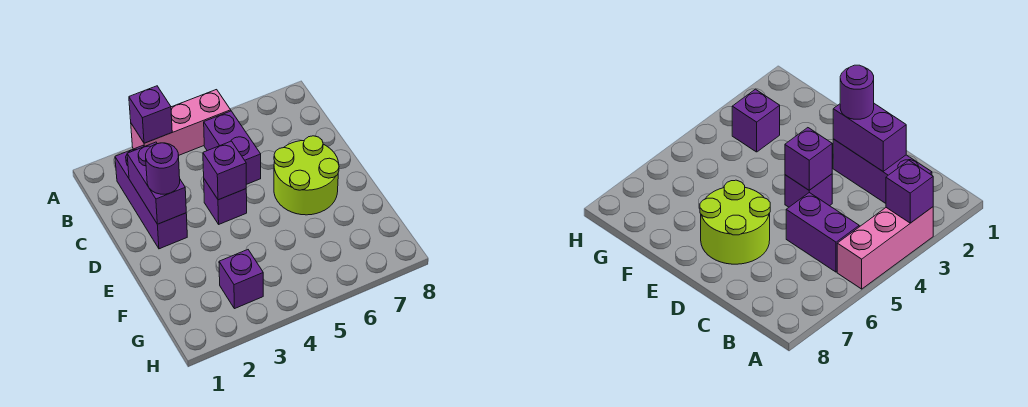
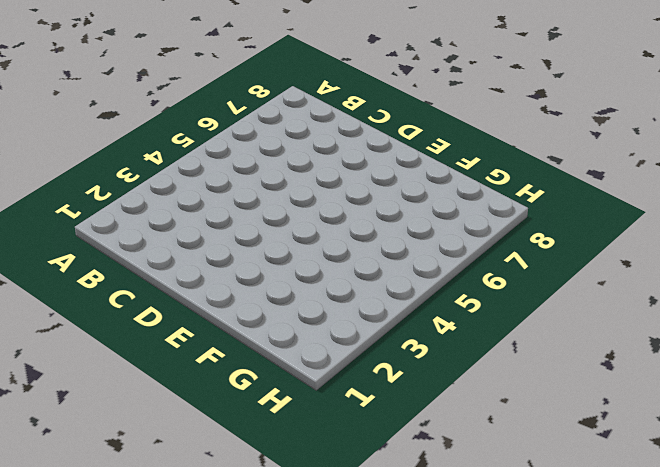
none -> pink brick A3:A5 level 1
none -> purple brick B2:D2 level 1

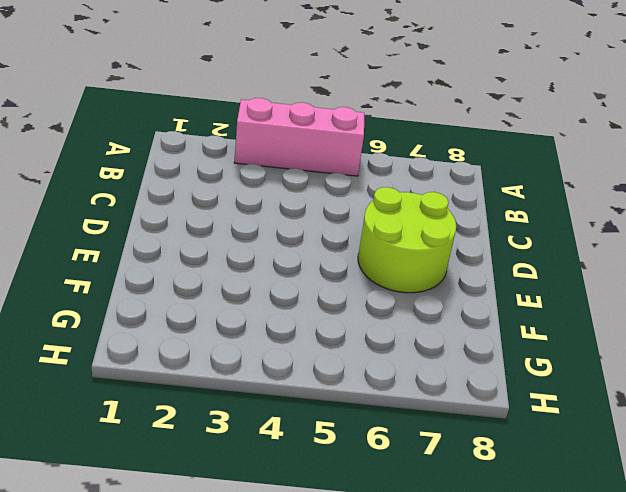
none -> purple brick B2:D2 level 1
none -> purple brick B5:C5 level 1

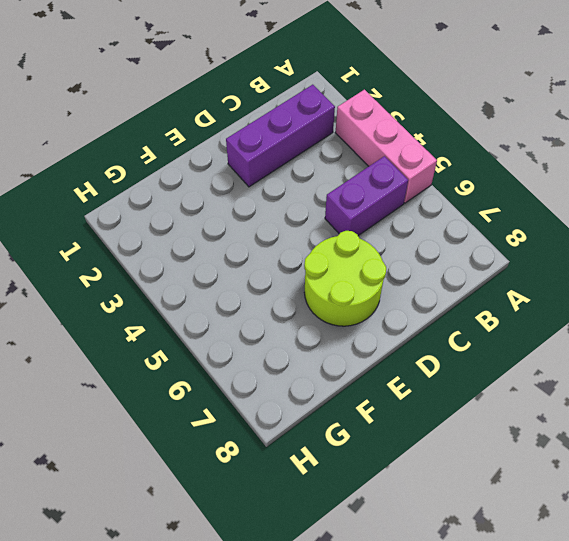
none -> purple brick D4 level 1
none -> purple brick G3 level 1

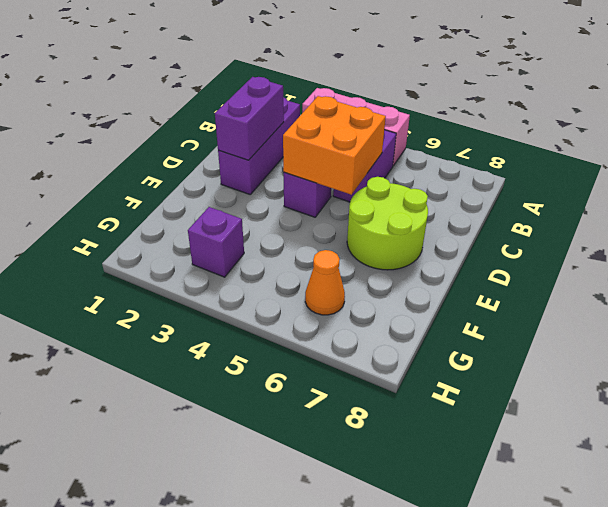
orange brick C4:D5 level 2 -> purple brick D4 level 2
orange cone G6 level 1 -> none
none -> purple brick A3 level 2
none -> purple round brick D2 level 3

